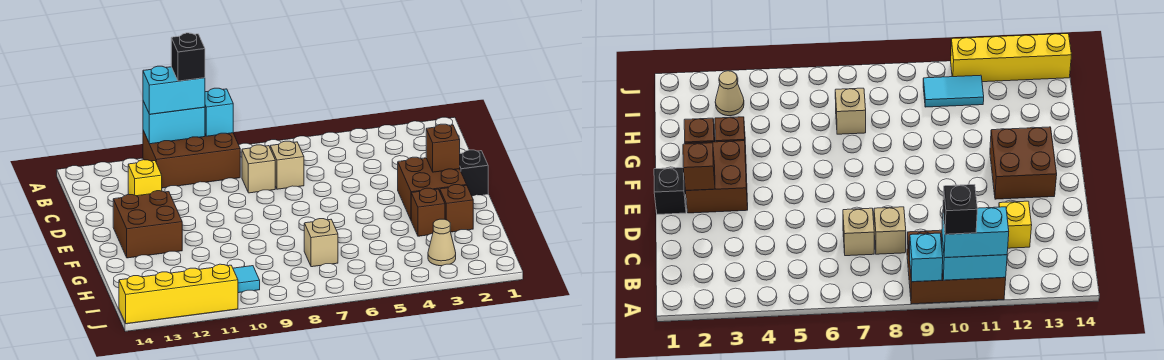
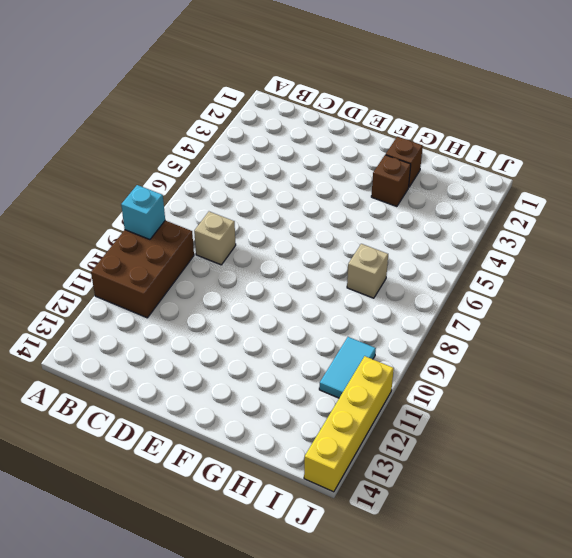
none -> tan brick C7 level 1
none -> yellow brick C12 level 1
none -> black brick E1 level 1

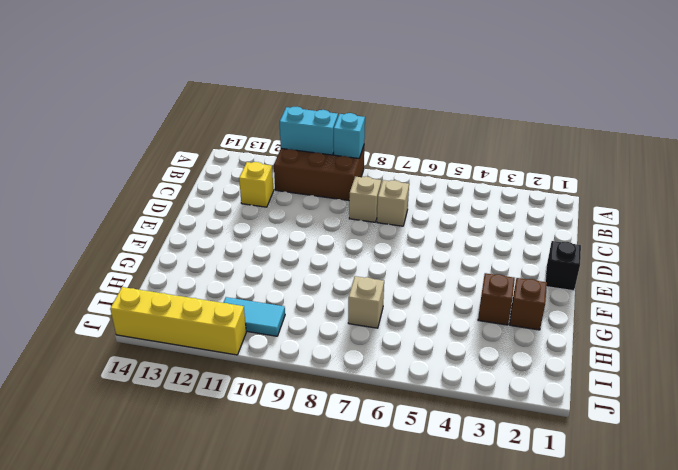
none -> brown brick E2:F3 level 1
none -> brown brick E12:F13 level 1
none -> tan cone I3 level 1

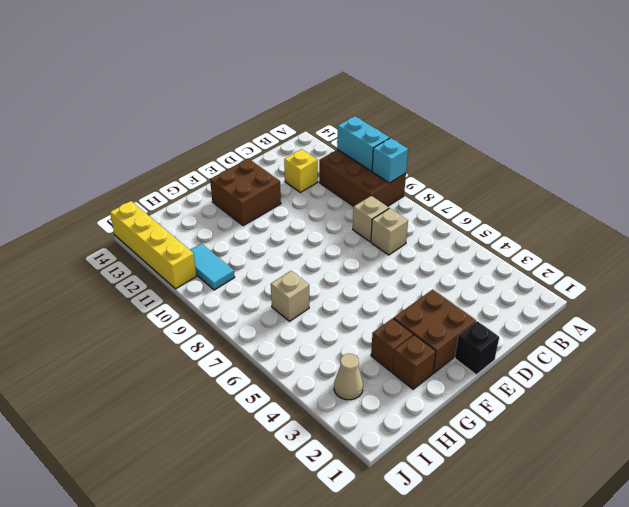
none -> brown brick E2 level 2
none -> cyan brick A10:A11 level 3
none -> black brick A10 level 4

